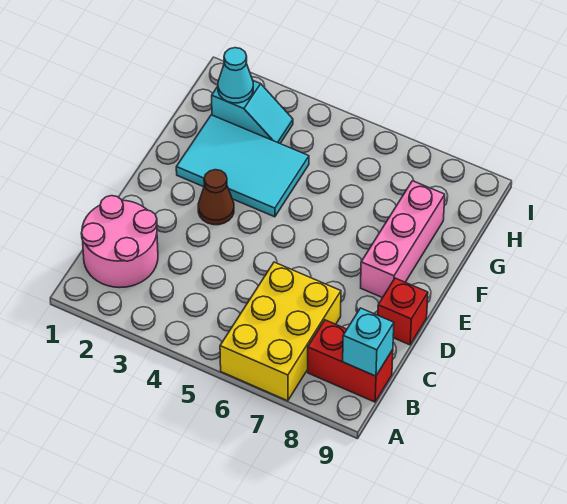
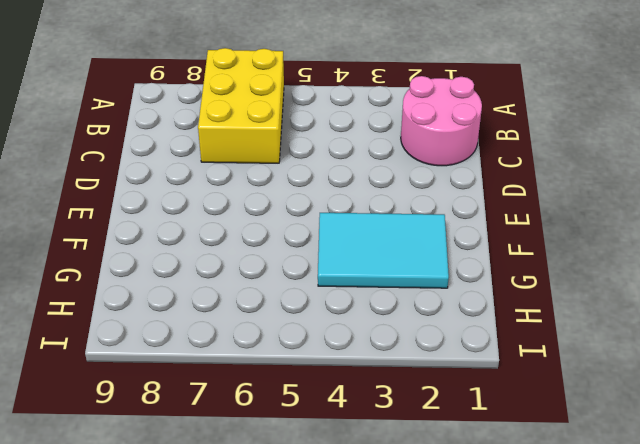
none -> red brick B8:B9 level 1
none -> red brick D9 level 1

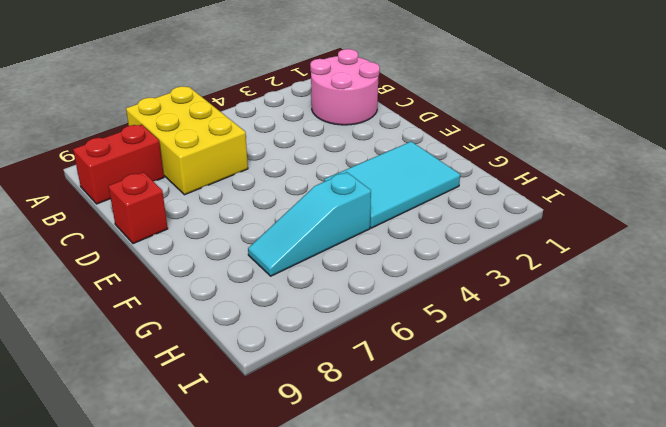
cyan slope G5:G7 level 1 top 5 -> none
none -> brown cone E3 level 1
none -> pink brick E8:G8 level 1

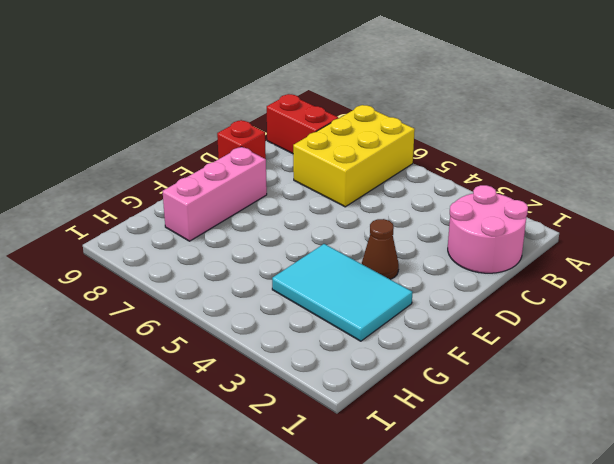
none -> cyan slope H2:H3 level 1 top 2
none -> cyan brick B9 level 2

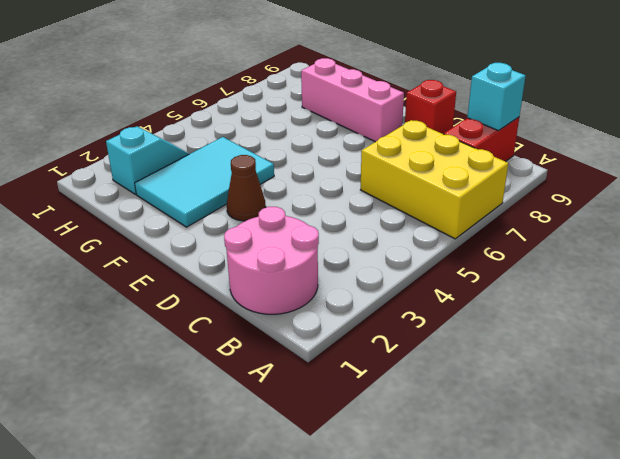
none -> cyan cone H2 level 2

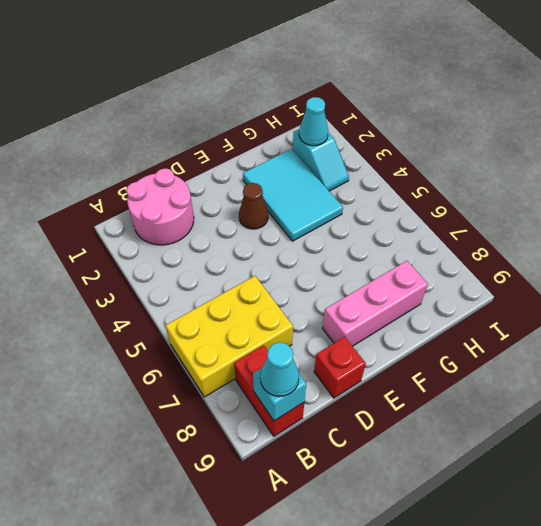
cyan cone B9 level 3 -> none

